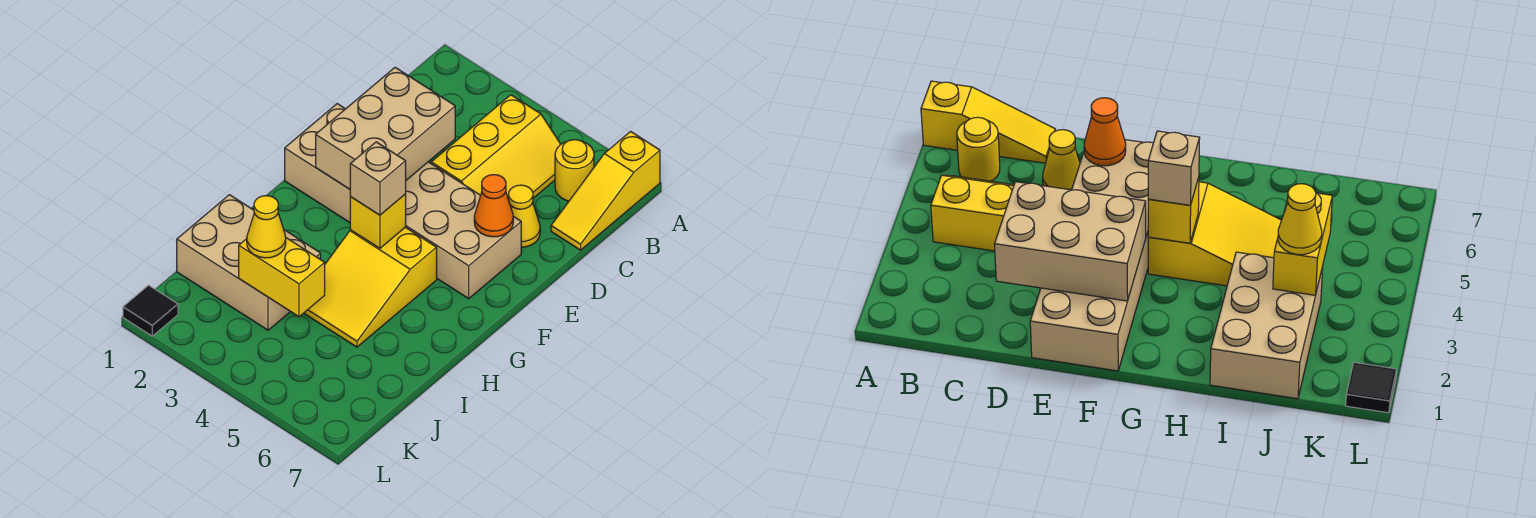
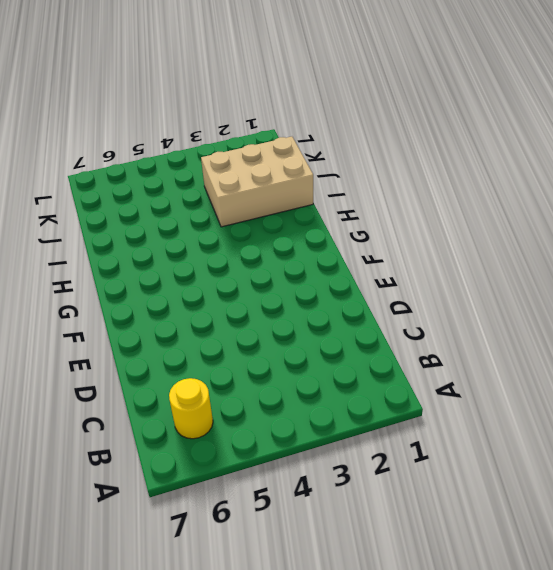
none -> yellow slope A7:C7 level 1 top A
none -> yellow slope B4:D5 level 1 top 4
none -> yellow cone D6 level 1

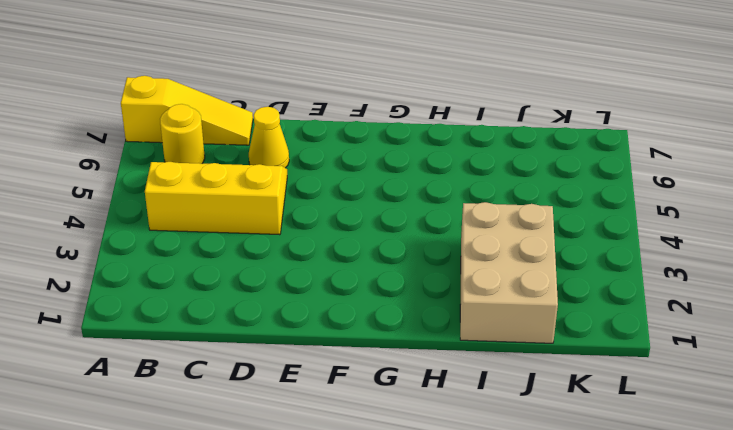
none -> tan brick E1:F6 level 1
none -> yellow slope G4:I5 level 1 top G
none -> black tile L1 level 1

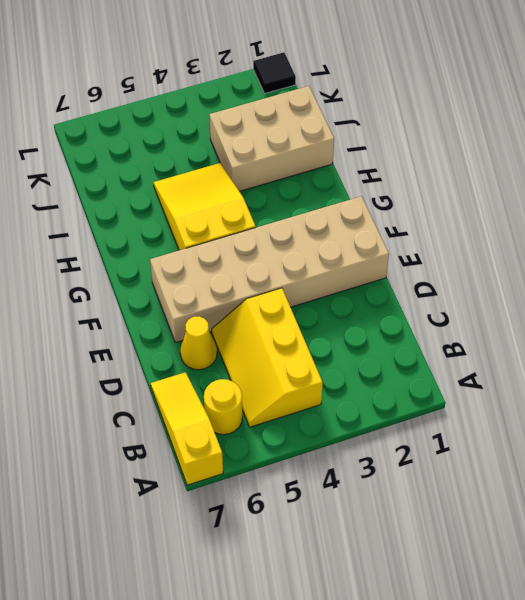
none -> tan brick D2:F3 level 2
none -> orange cone E6 level 2
none -> yellow brick G4 level 2

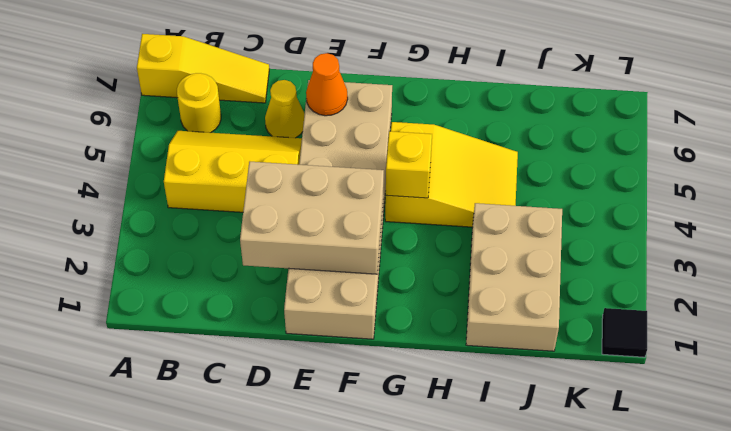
none -> yellow brick J3:J4 level 2
none -> tan brick G4 level 3
none -> yellow cone J3 level 3

